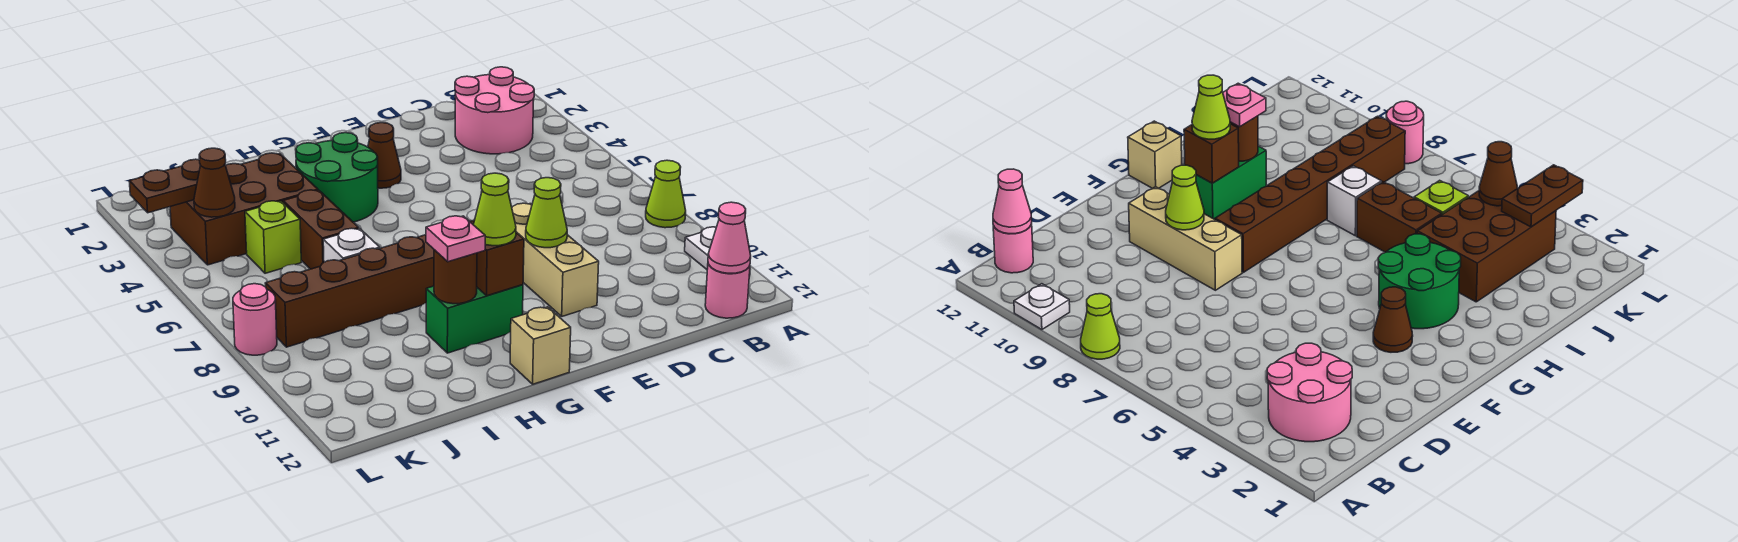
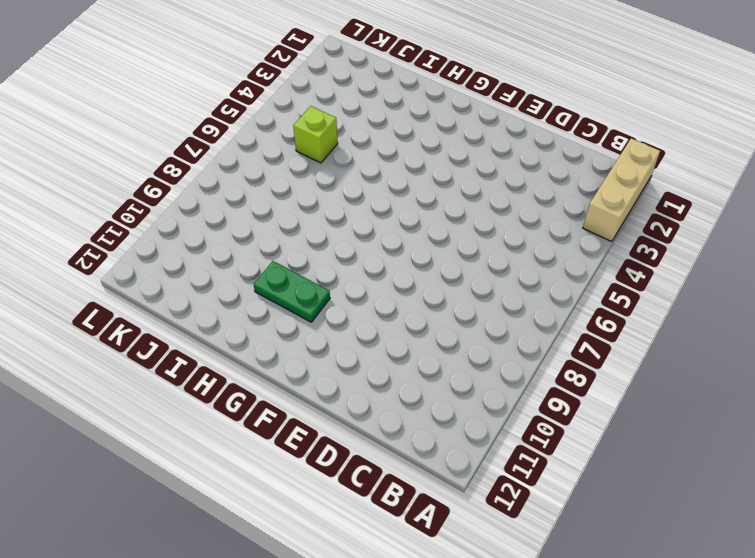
tan brick A1:A3 level 1 -> tan brick E8:E10 level 1
green plate G10:H10 level 1 -> green brick G10:H10 level 1
none -> lime cone A8 level 1
none -> white plate A10 level 1
none -> pink round brick B2:C3 level 1

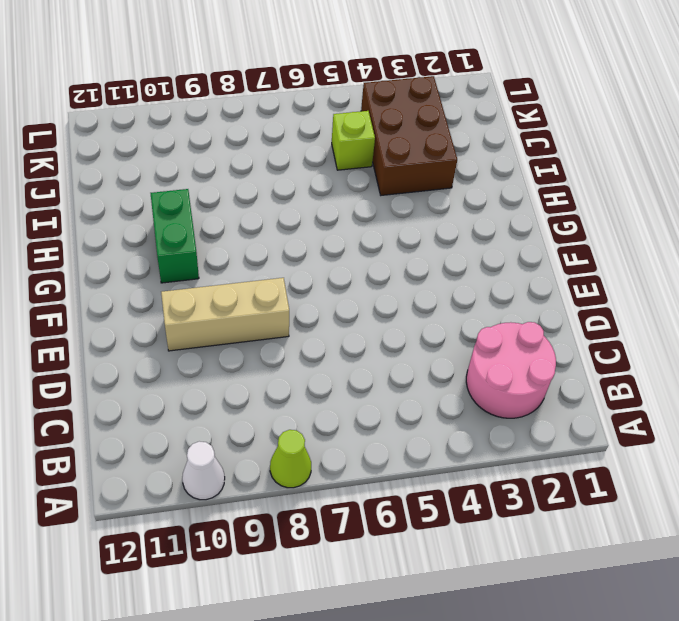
white cone A10 level 1 -> white plate A10 level 1
none -> pink round brick B12 level 1
none -> brown cone F3 level 1
none -> brown brick F8:K8 level 1

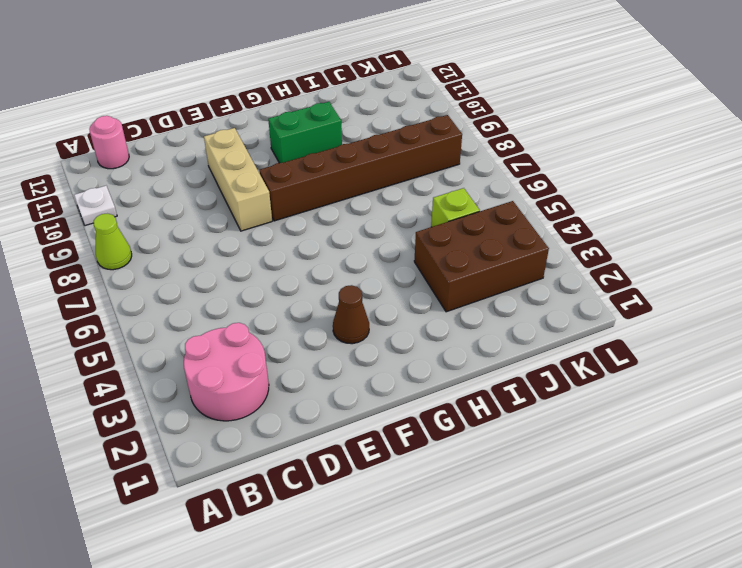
none -> green round brick G3:H4 level 1
none -> tan brick G12 level 1
none -> brown brick I5:I6 level 1

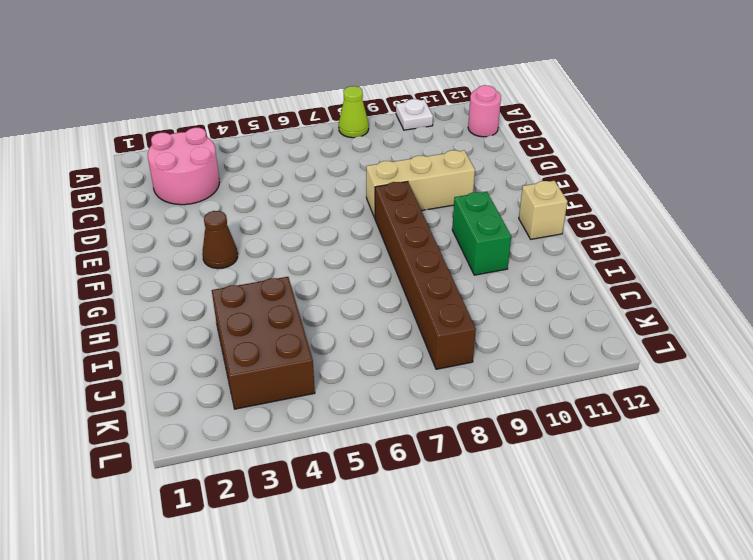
none -> green round brick G3:H4 level 1
none -> brown brick I5:I6 level 1
none -> white brick I7 level 1

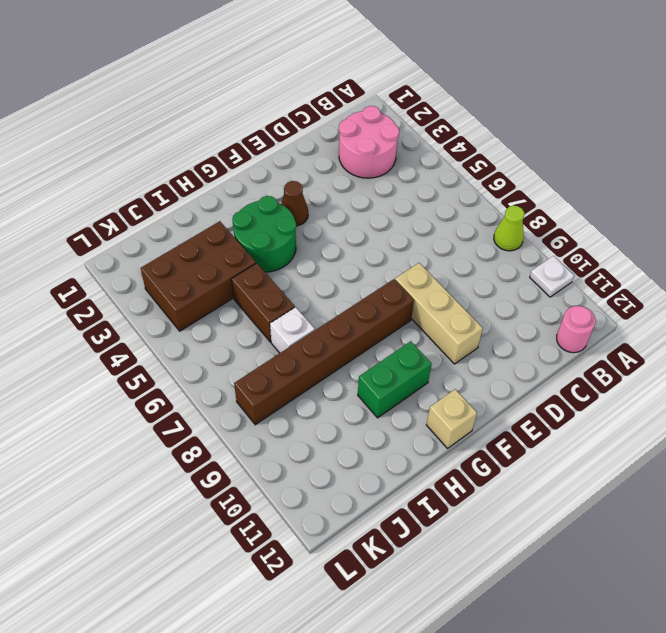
none -> lime brick J5 level 1
none -> pink round brick L8 level 1
none -> pink cone B12 level 2

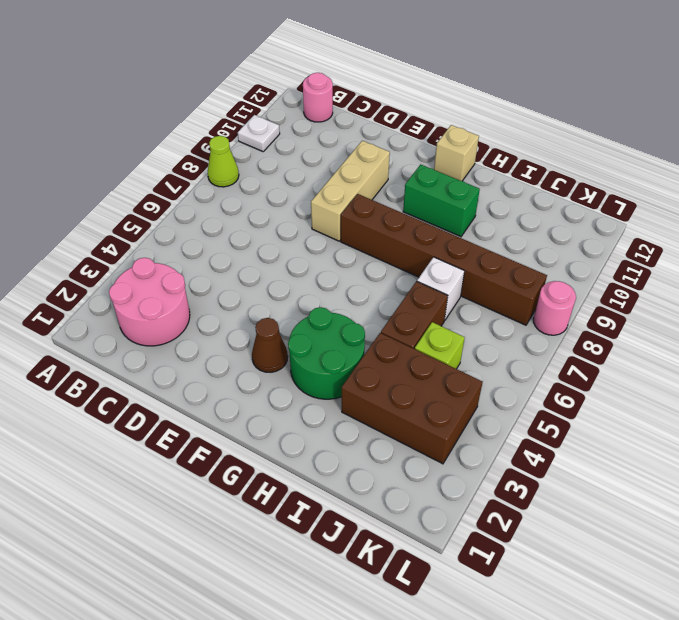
none -> pink cone B12 level 2
none -> lime cone E9 level 2
none -> brown brick G10 level 2

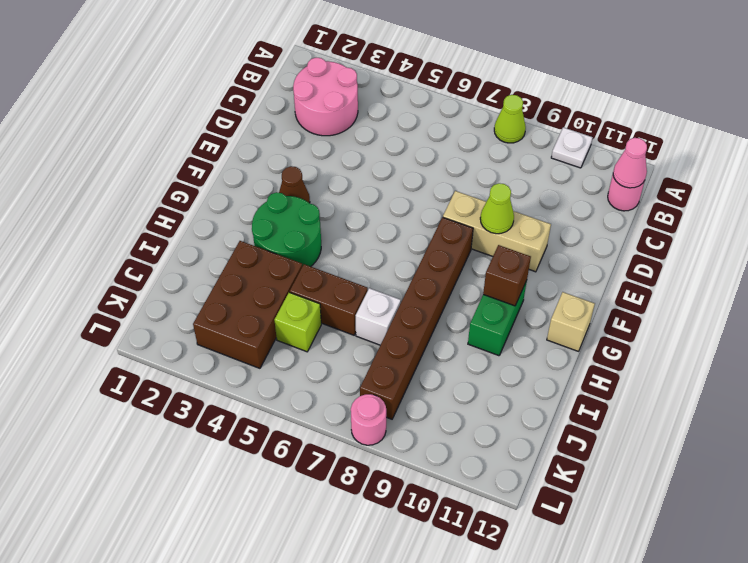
none -> brown round brick H10 level 2
none -> brown plate K3:L3 level 2
none -> brown cone K4 level 2

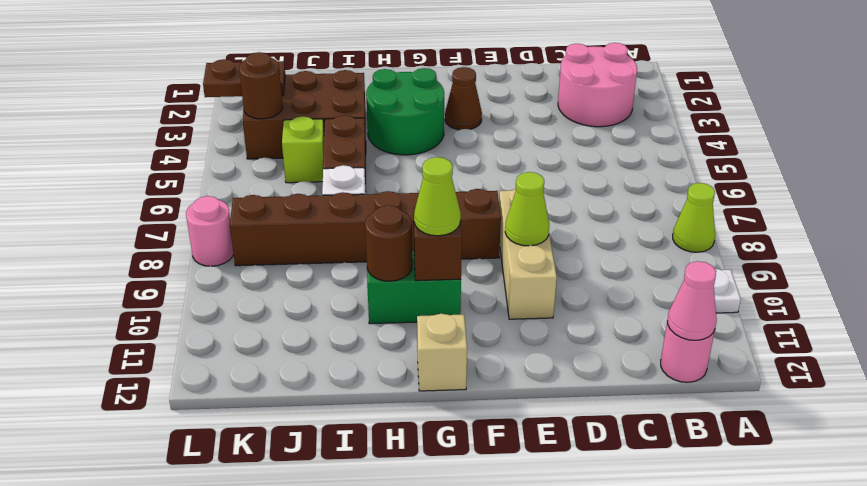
brown round brick K4 level 2 -> brown cone K4 level 2
none -> pink plate H10 level 3

